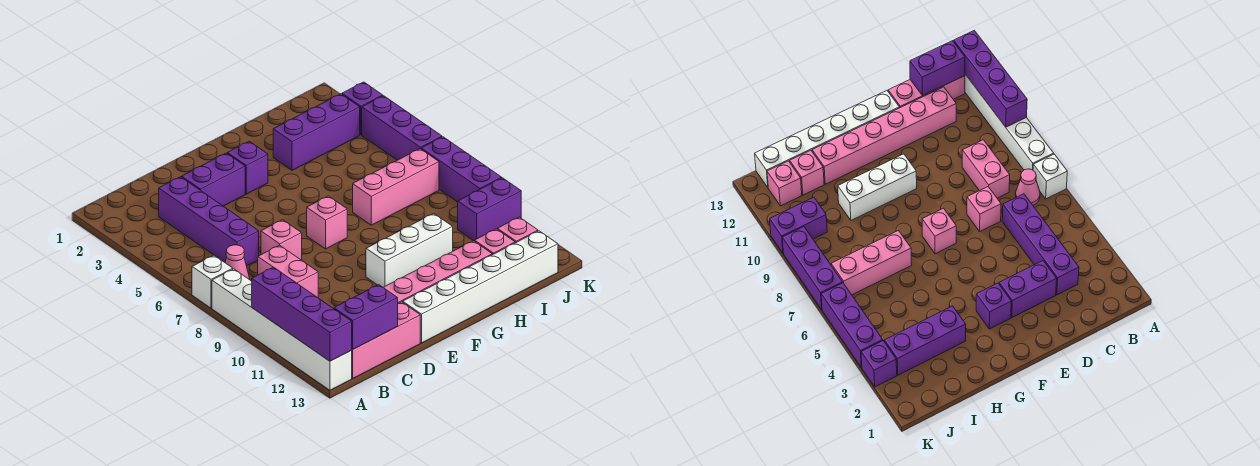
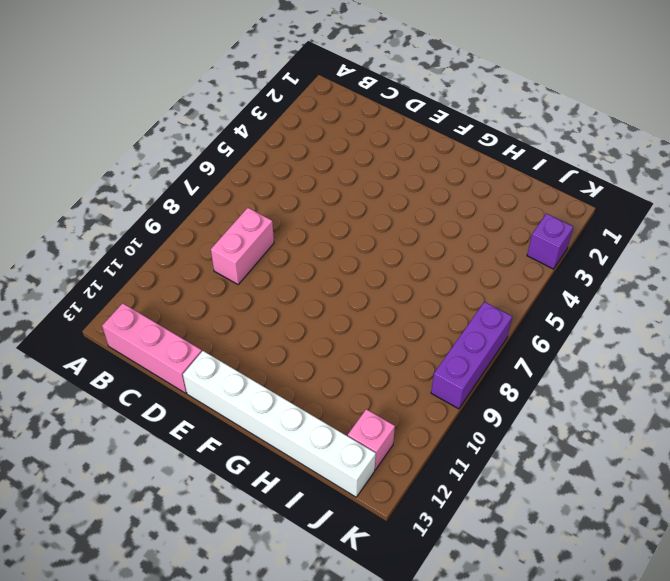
none -> white brick A7 level 1
none -> white brick A8:A13 level 1
none -> pink cone B7 level 1

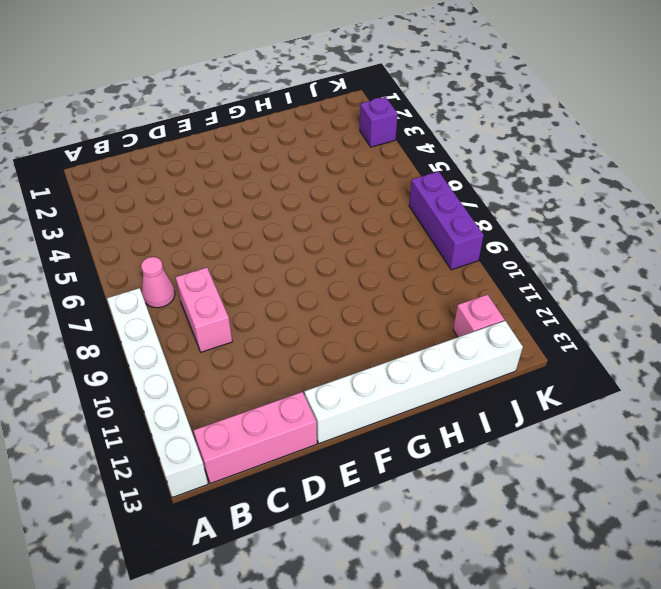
none -> white brick A7 level 1
none -> purple brick C3:C6 level 1
none -> pink brick C12:H12 level 1

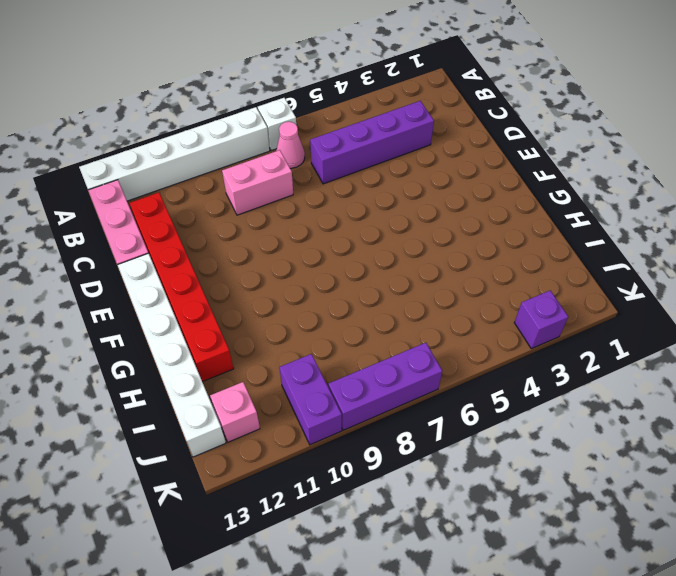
red brick C12:H12 level 1 -> pink brick C12:H12 level 1
none -> purple brick D3:E3 level 1
none -> pink brick D7 level 1
none -> purple brick F3 level 1

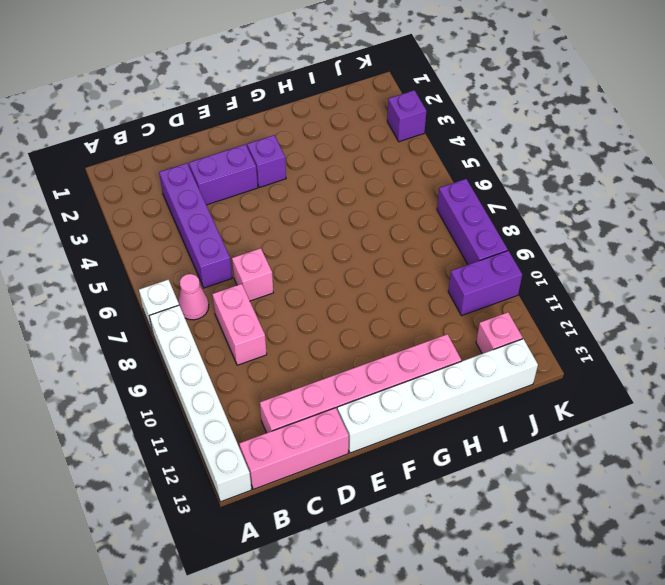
none -> pink brick F7 level 1
none -> white brick F10:H10 level 1
none -> purple brick H3:J3 level 1

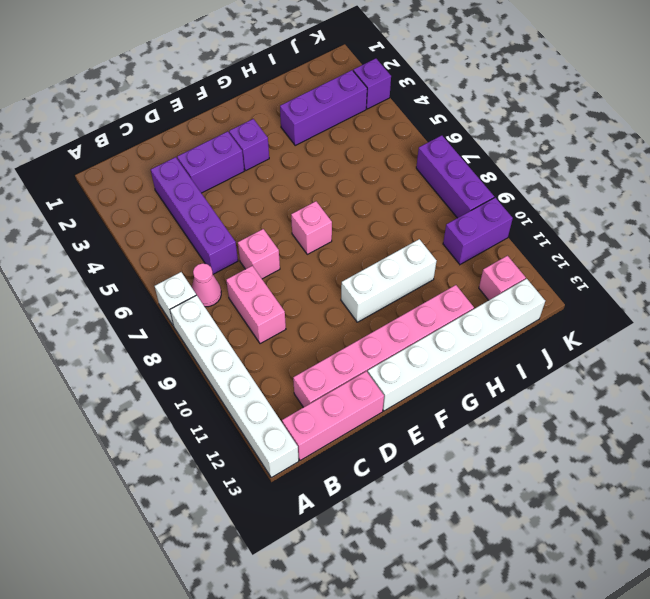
none -> pink brick H7:J7 level 1
none -> pink brick I12 level 1
none -> purple brick K4:K6 level 1

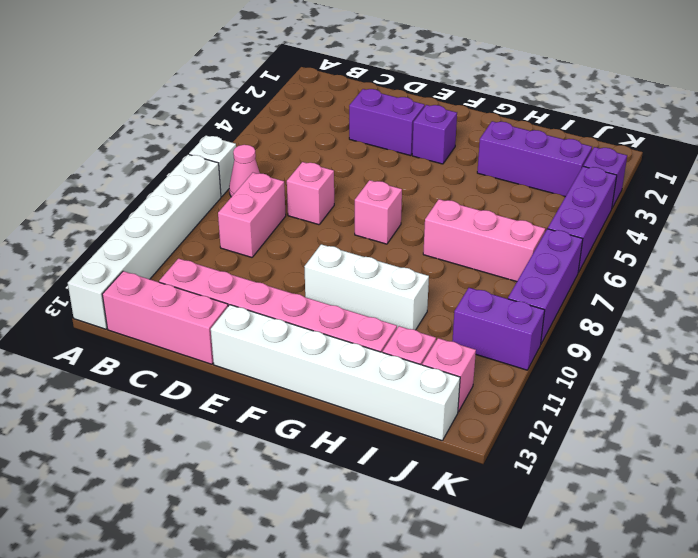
none -> purple brick C3:C6 level 1
none -> purple brick A10:A13 level 2
none -> purple brick B13:C13 level 2

